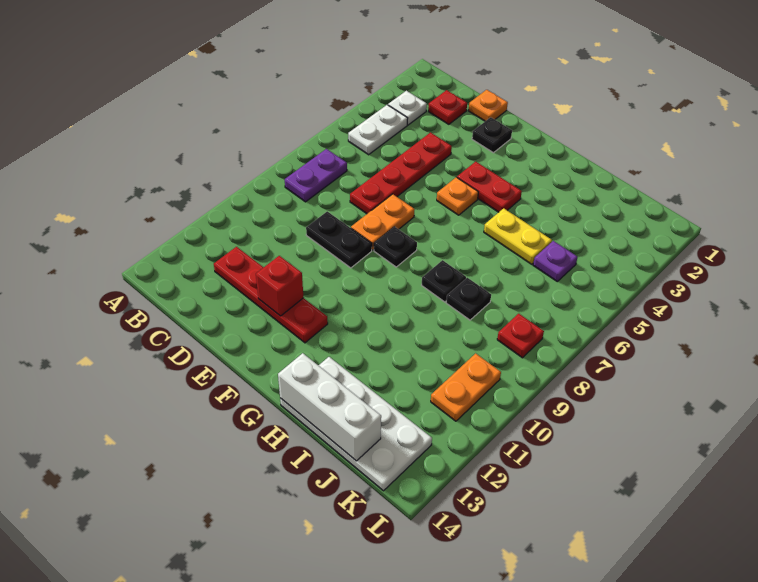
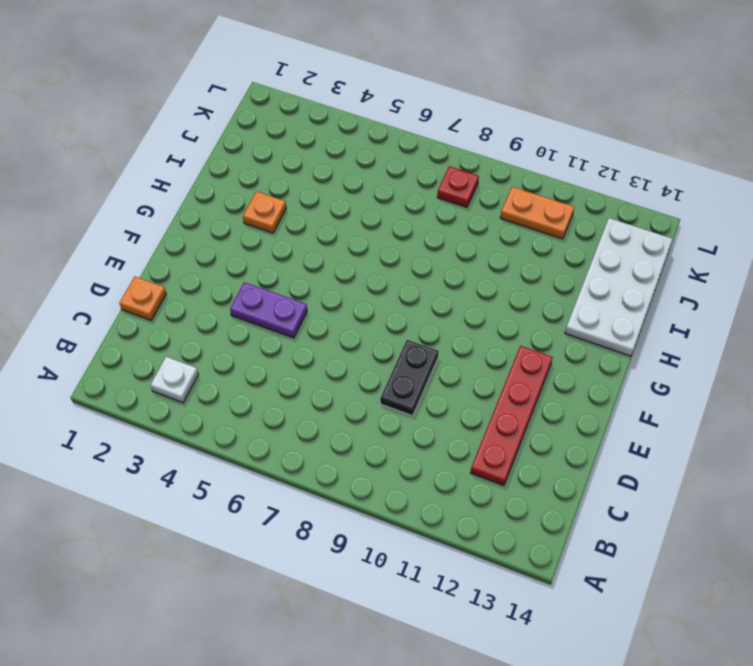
purple plate E4:E5 level 1 -> purple plate B7:B8 level 1
orange plate H3 level 1 -> orange plate F5 level 1
none -> white plate B4:B5 level 1
none -> red plate C2 level 1
none -> red plate D4:D7 level 1

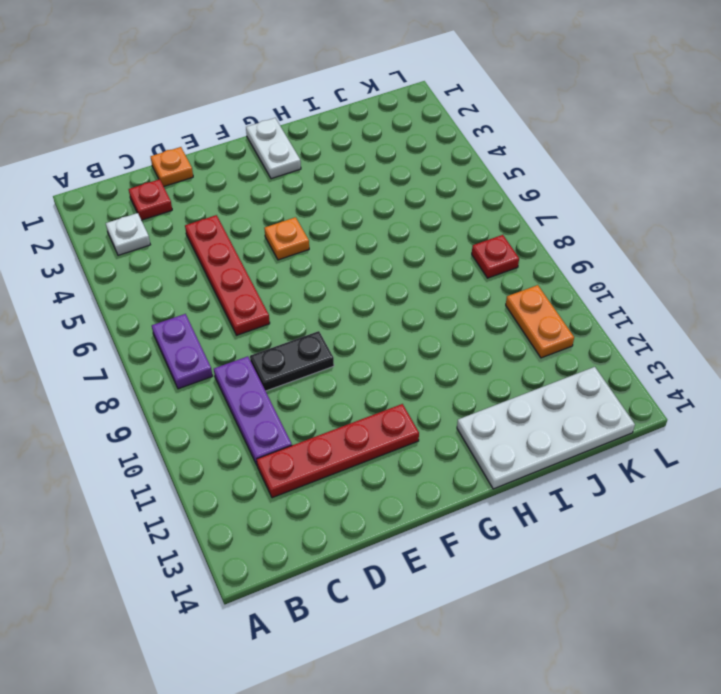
purple plate C9:C11 level 1 -> none
white plate G1:G2 level 1 -> white plate B4:B5 level 1
none -> black plate E2 level 1
none -> orange plate E7:E8 level 1
none -> red plate F4:G4 level 1

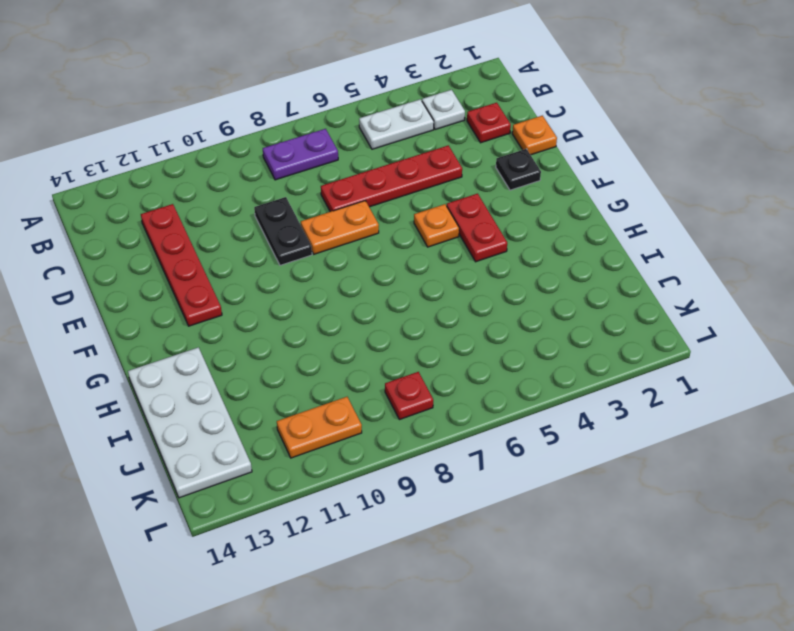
none -> black plate F8 level 1
none -> yellow plate H5:I5 level 1
none -> black plate H8 level 1

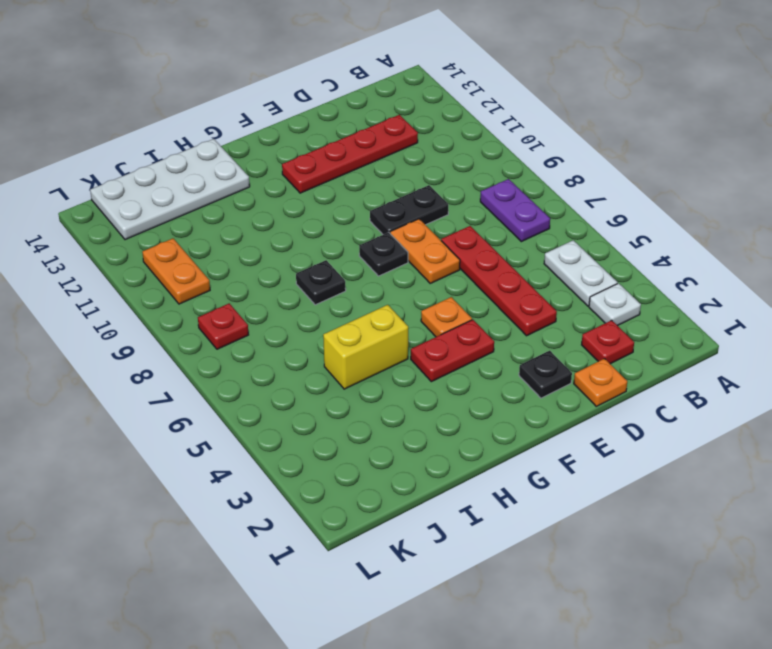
yellow brick H5:I5 level 1 -> yellow plate H5:I5 level 1
none -> black plate I8 level 1
none -> purple plate J5 level 1
none -> red brick E12 level 2

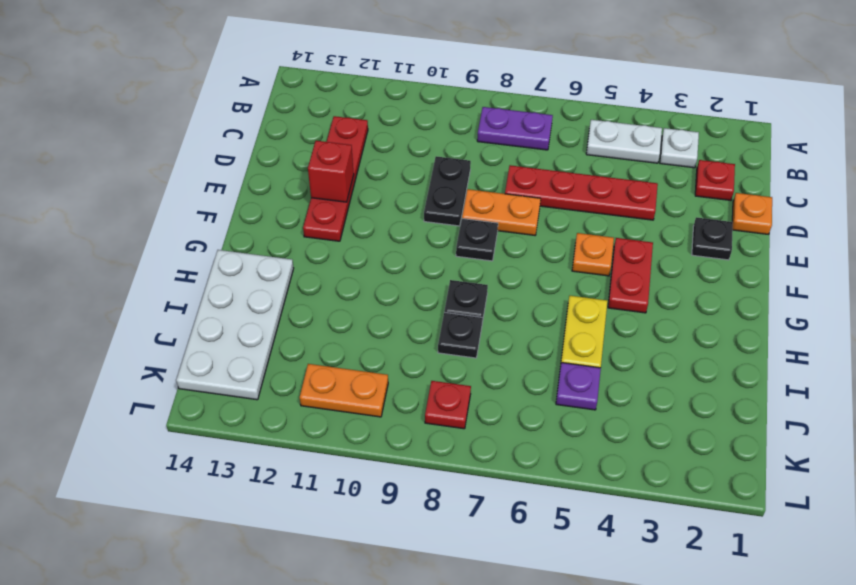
none -> white brick H14:J14 level 2

